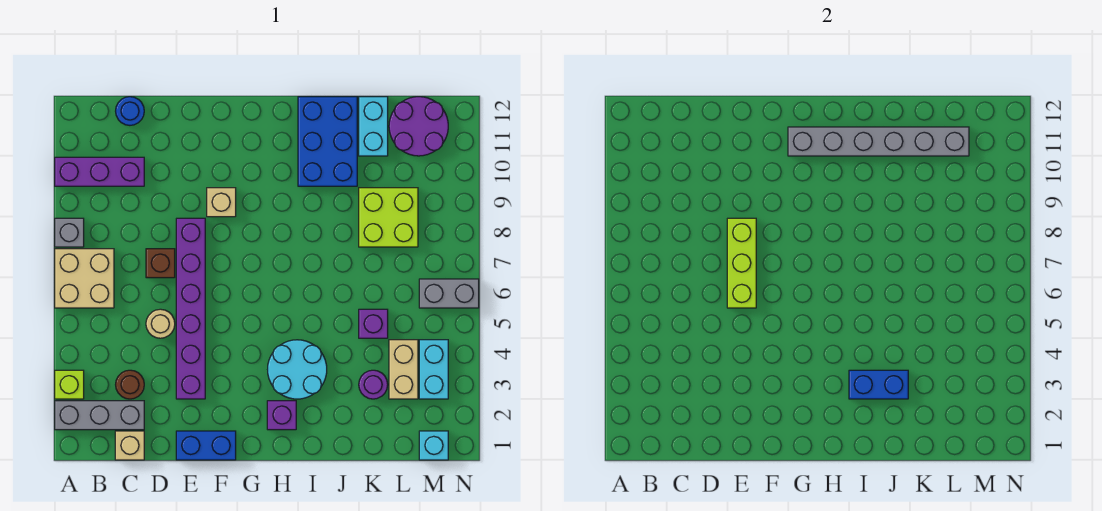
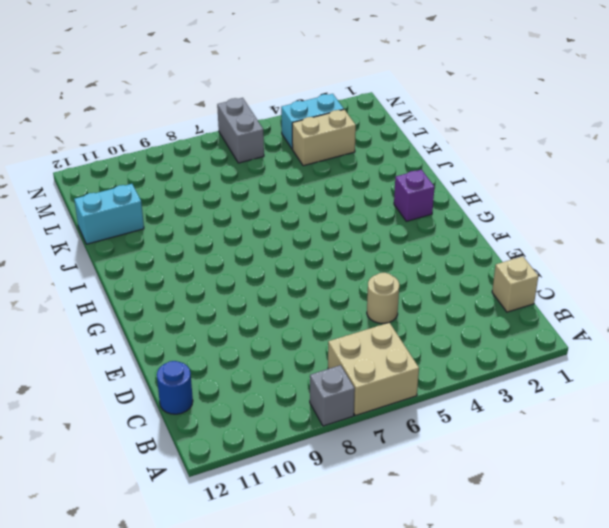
none -> grey brick A2:C2 level 1
none -> lime brick A3 level 1
none -> purple brick A10:C10 level 1

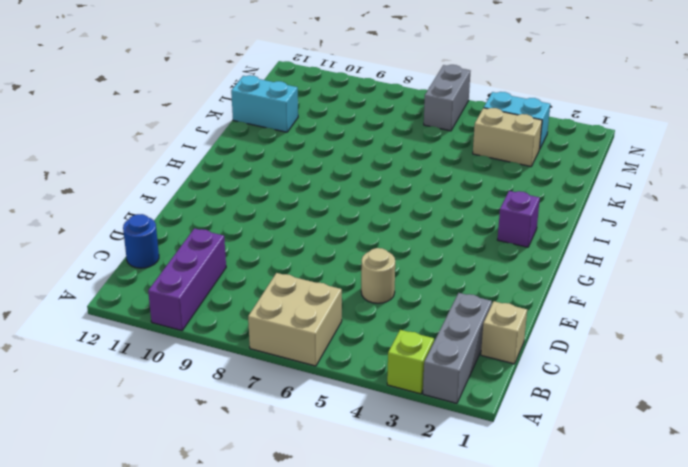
none -> grey brick A8 level 1
none -> brown round brick C3 level 1
none -> brown brick D7 level 1

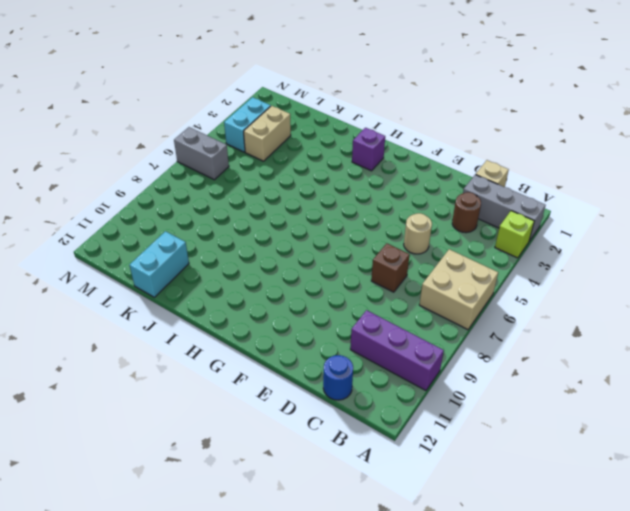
none -> grey brick A8 level 1
none -> blue brick E1:F1 level 1
none -> purple brick E3:E8 level 1

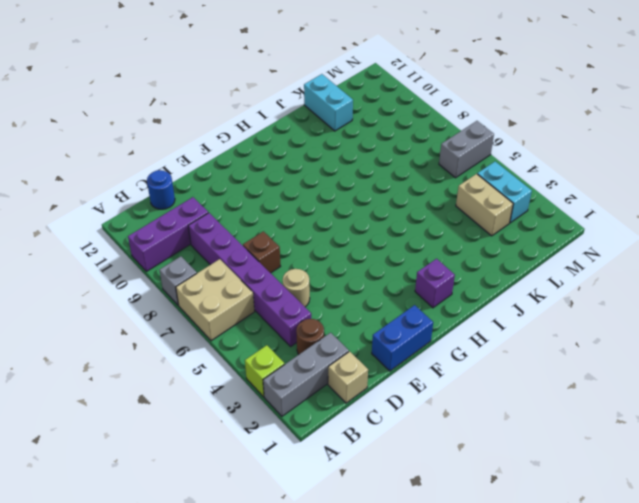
purple brick C4:C9 level 1 -> purple brick E3:E8 level 1
none -> tan brick F9 level 1
none -> cyan round brick H3:I4 level 1
none -> blue brick I10:J12 level 1

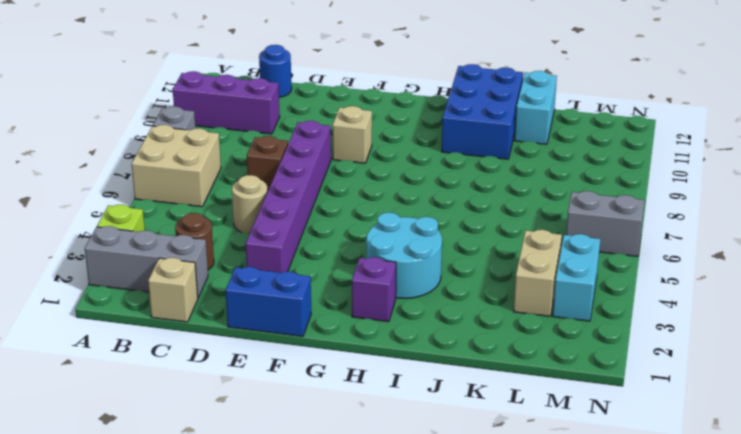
none -> purple round brick K3 level 1
none -> purple brick K5 level 1
none -> lime brick K8:L9 level 1

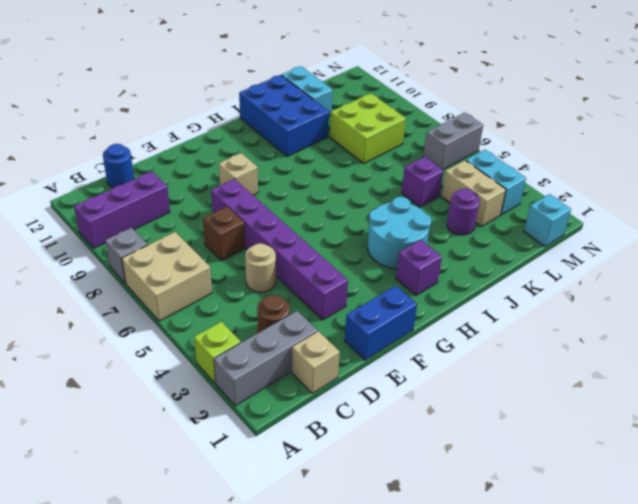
none -> purple round brick L11:M12 level 1
none -> lime brick E6:E8 level 2
none -> grey brick G11:L11 level 2

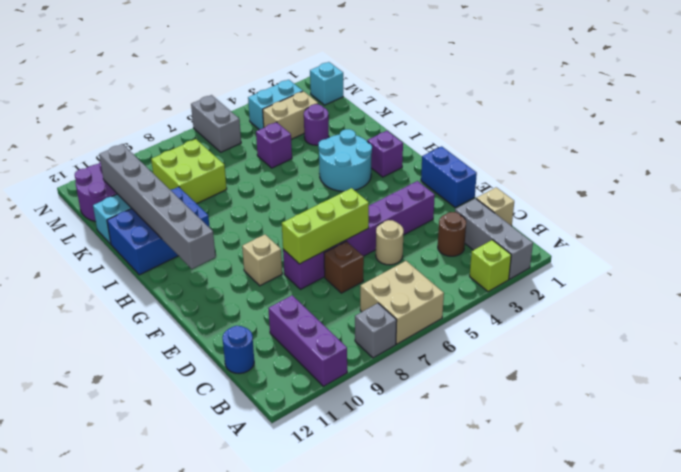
none -> blue brick I3:J3 level 2

